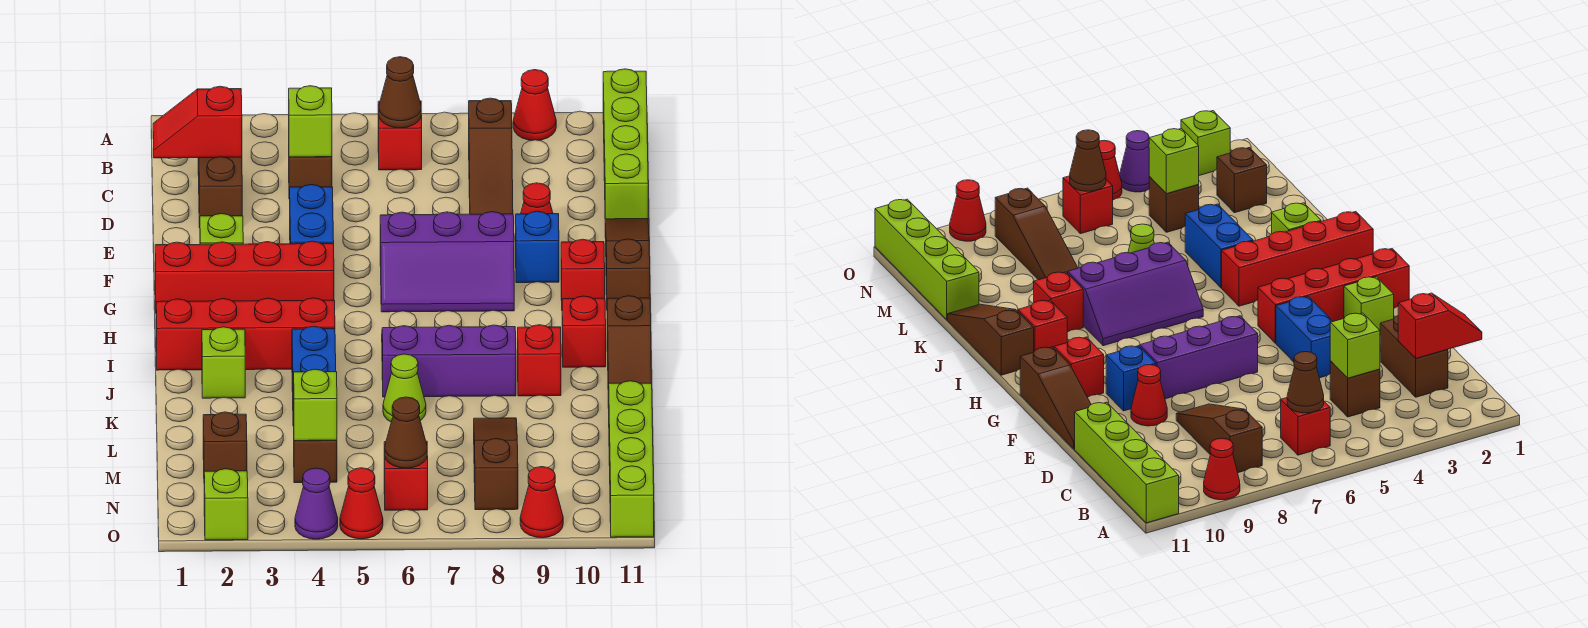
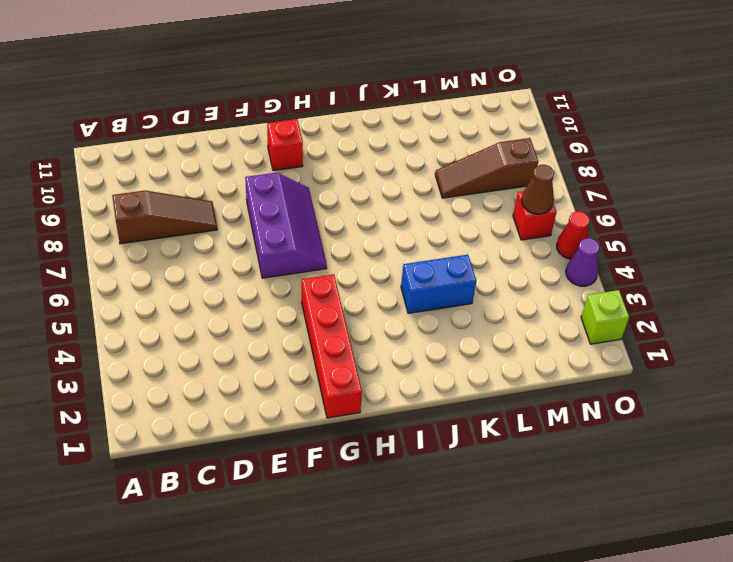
none -> red cone A9 level 1
none -> lime brick A11:D11 level 1
none -> red brick B6 level 1
none -> brown brick C2:D2 level 1

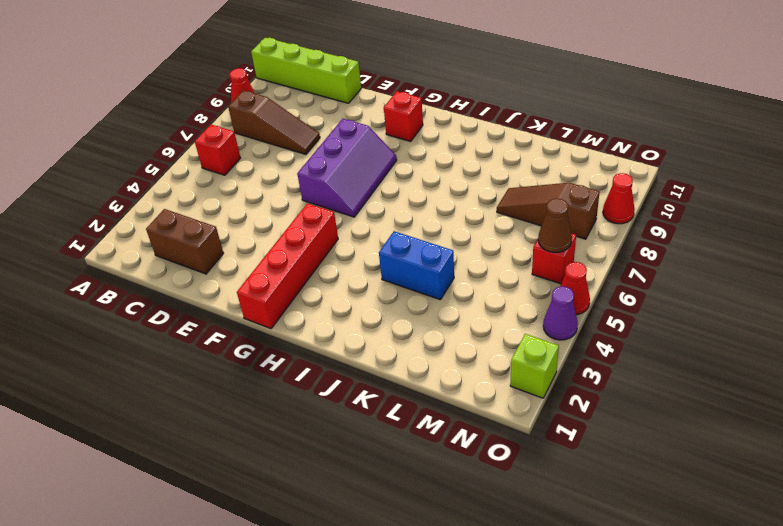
none -> brown brick C4 level 1
none -> blue brick E4:F4 level 1
none -> red cone E9 level 1
none -> brown slope E11:G11 level 1 top G

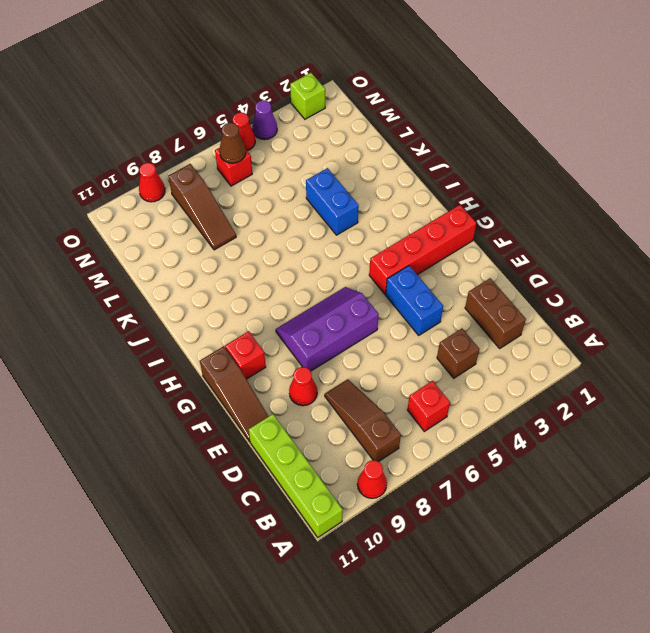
none -> lime brick F2 level 1
none -> blue brick F9 level 1
none -> red brick I1:I4 level 1
none -> purple slope I6:J8 level 1 top J

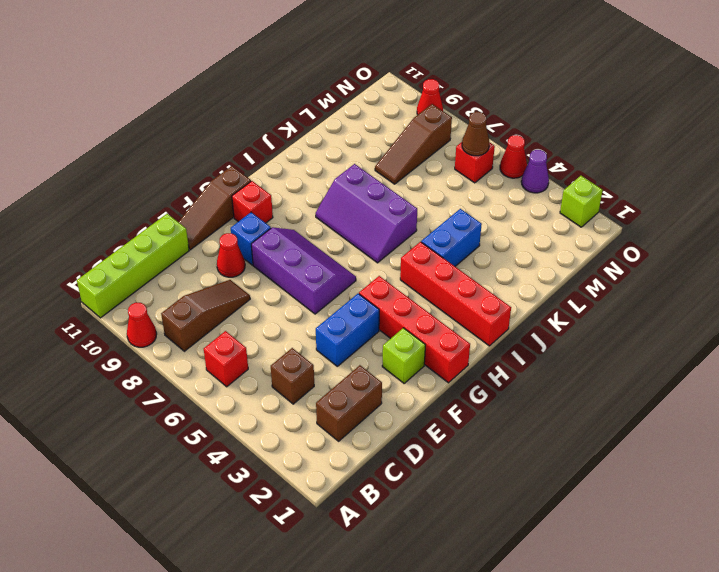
none -> red brick I10 level 1
none -> brown slope I11:K11 level 1 top I
none -> lime brick J2 level 1
none -> red brick J9 level 1

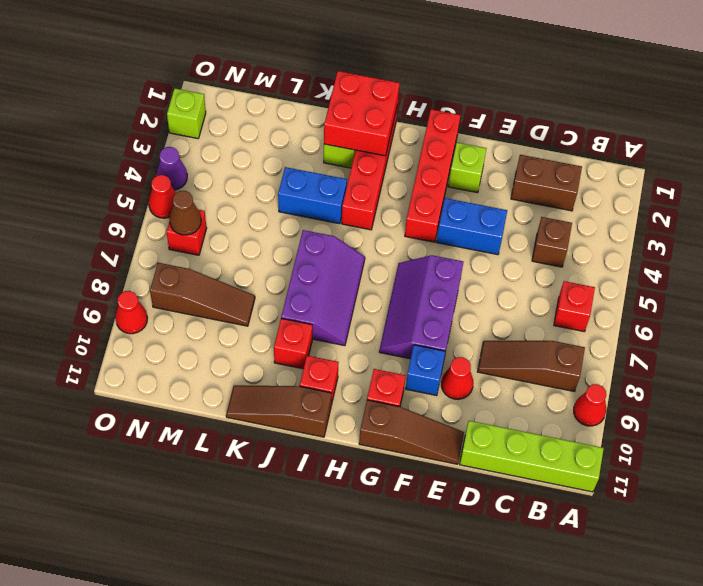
red brick I1:J2 level 2 -> none
none -> lime cone K6 level 1
none -> lime brick L11:O11 level 1
none -> brown brick M2 level 1
none -> brown brick M4 level 1

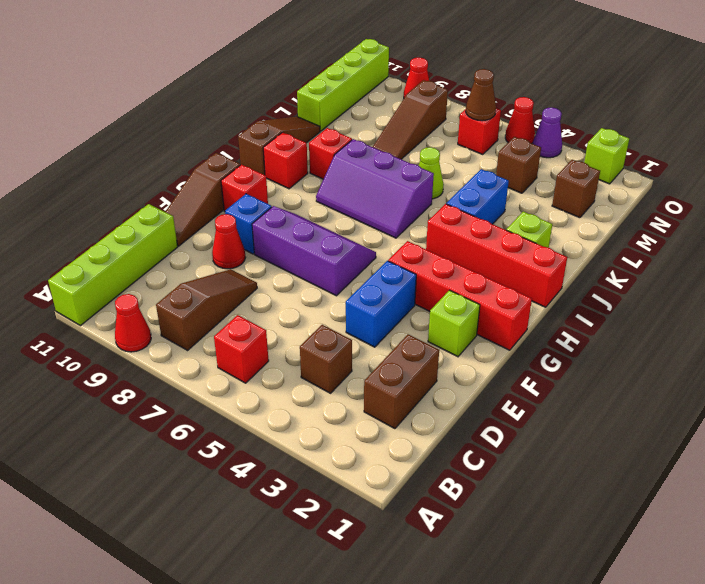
none -> brown cone B6 level 2
none -> red slope C1:C2 level 2 top 2
none -> lime brick C4 level 2
none -> lime brick M4 level 2

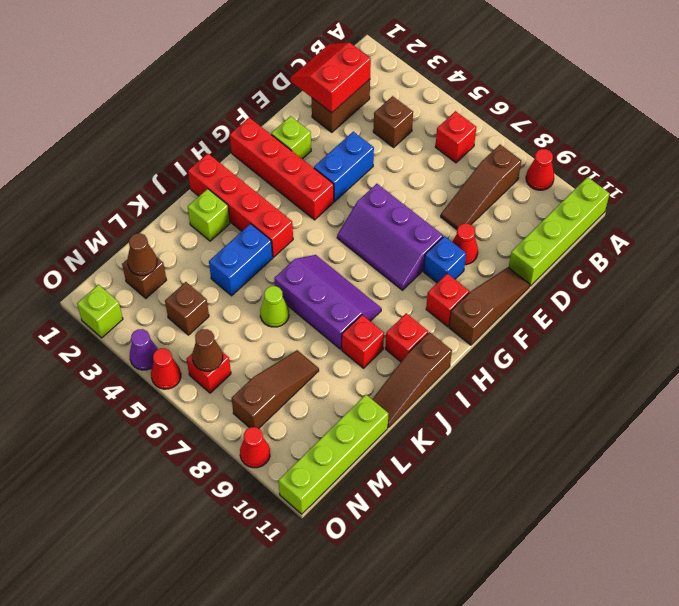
red slope C1:D2 level 2 top 2 -> red slope C1:C2 level 2 top 2
brown cone M2 level 2 -> brown cone B6 level 2
none -> lime brick C4 level 2
none -> lime brick M4 level 2

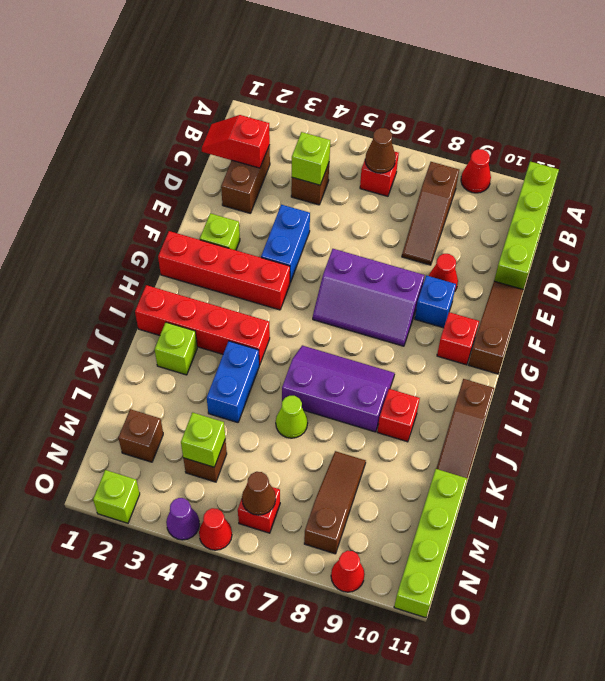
none -> red brick I10 level 1

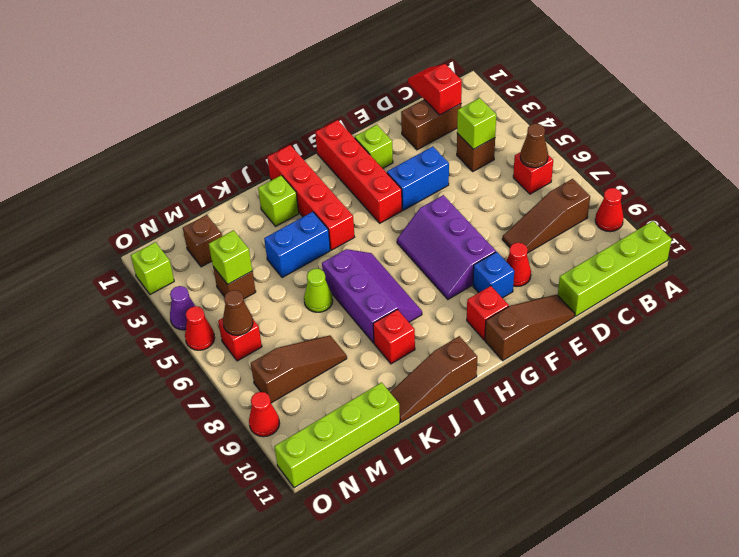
none -> red brick I10 level 1

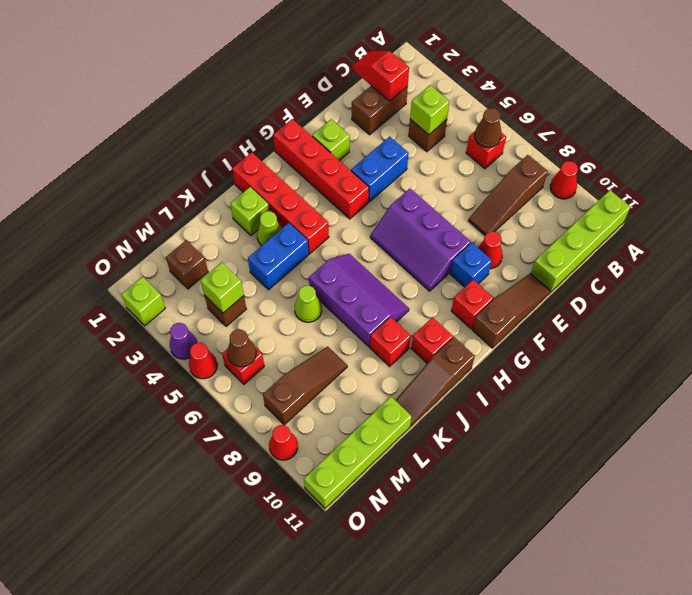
lime cone J3 level 1 -> none

